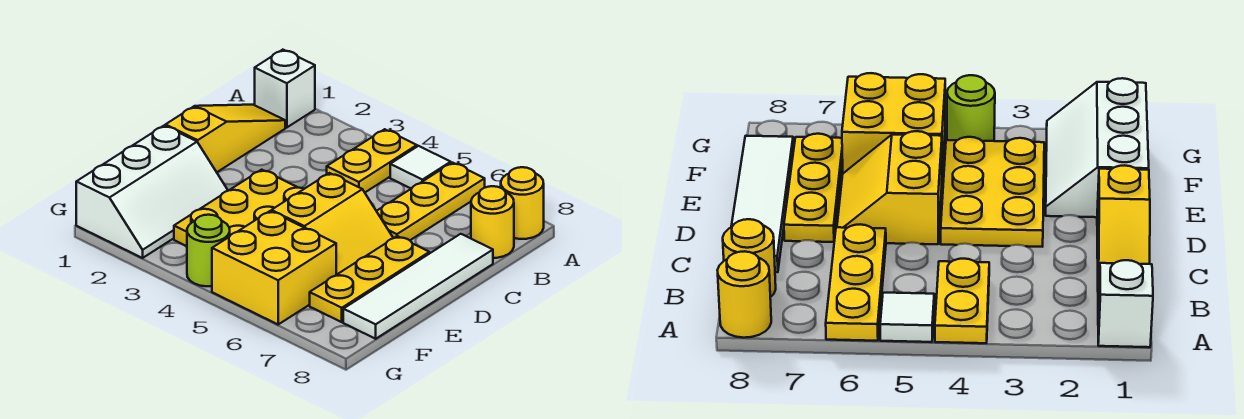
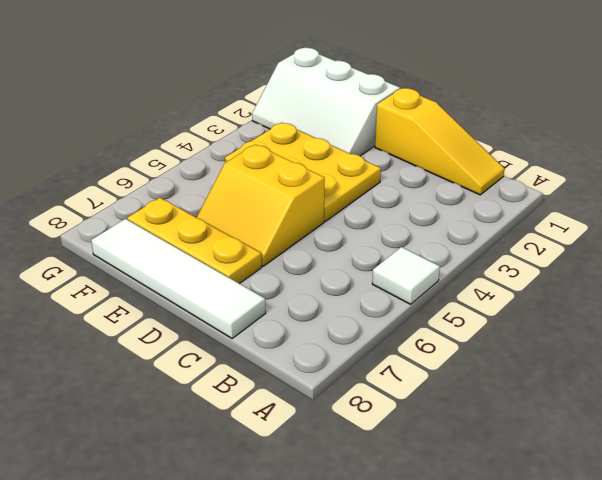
none -> white brick A1 level 1
none -> yellow plate A4:B4 level 1
none -> yellow plate A6:C6 level 1

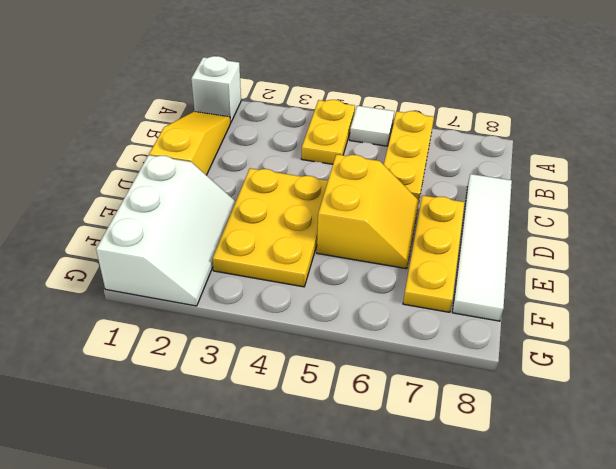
none -> yellow round brick A8 level 1
none -> yellow round brick B8 level 1
none -> yellow brick F5:G6 level 1

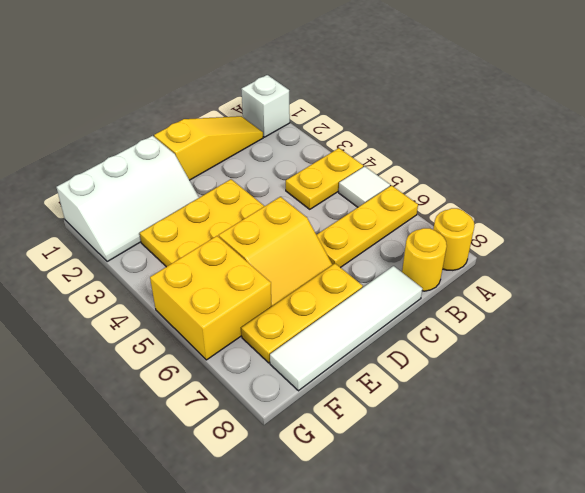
none -> lime round brick G4 level 1

